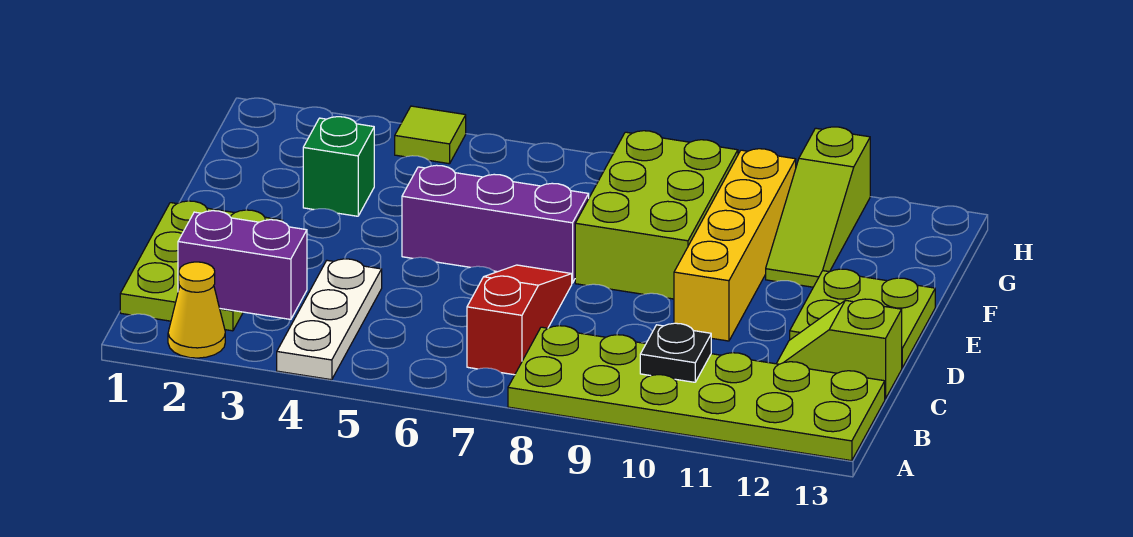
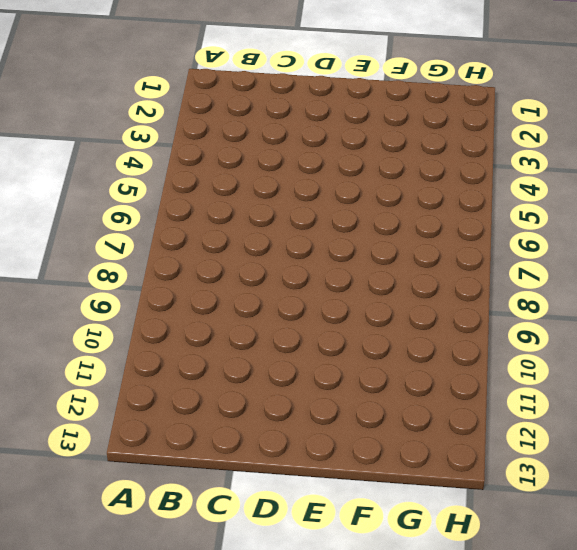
none -> yellow cone A2 level 1
none -> white plate A4:C4 level 1
none -> lime plate A8:B13 level 1

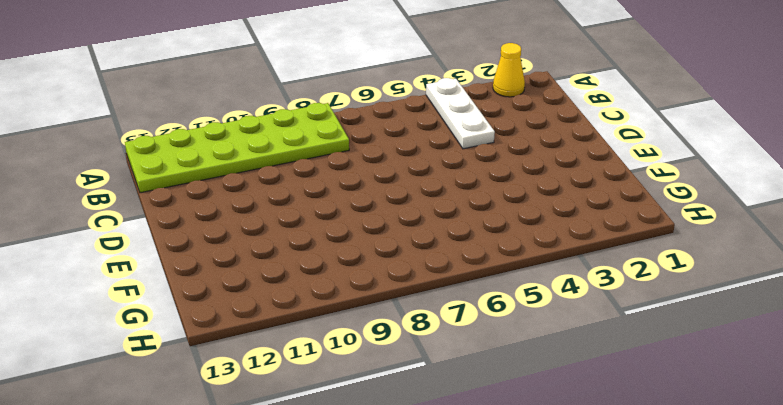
none -> lime plate B1:D2 level 1
none -> red slope B7:D7 level 1 top B
none -> lime slope C12:C13 level 1 top 13

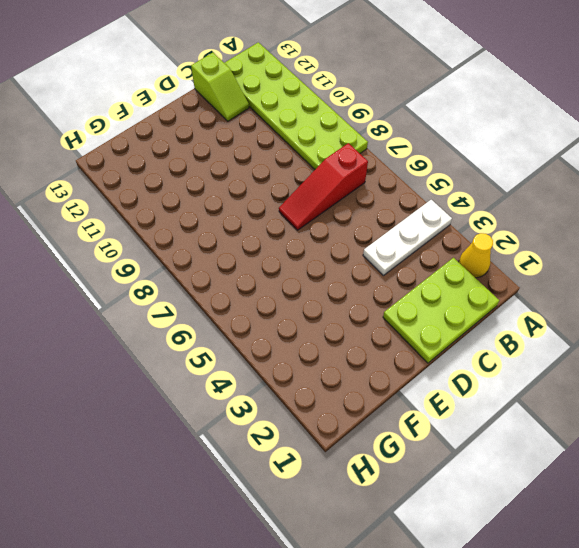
none -> yellow brick D10:G10 level 1
none -> lime plate D12:E13 level 1
none -> purple brick E5:E7 level 1

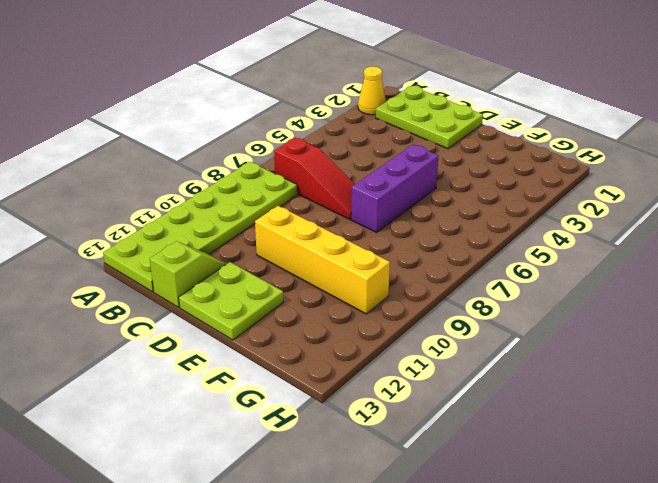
none -> white plate A4:C4 level 1
none -> lime brick E8:G9 level 1
none -> green brick F3 level 1

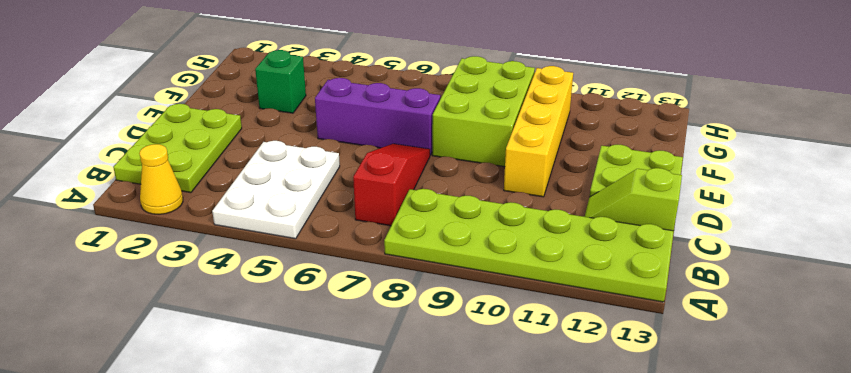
white plate A4:C5 level 1 -> white plate A4:C4 level 1
none -> lime slope F11:H11 level 1 top H
none -> lime tile H4 level 1
none -> purple brick B2:B3 level 2

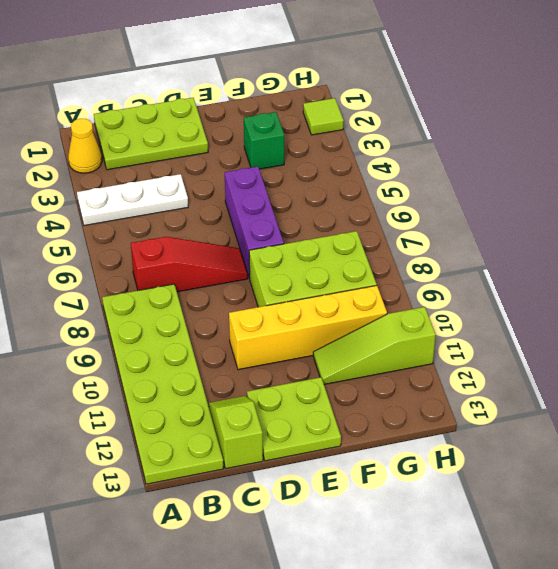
lime tile H2 level 1 -> lime tile H4 level 1
none -> purple brick B2:B3 level 2
none -> black plate B10 level 2

